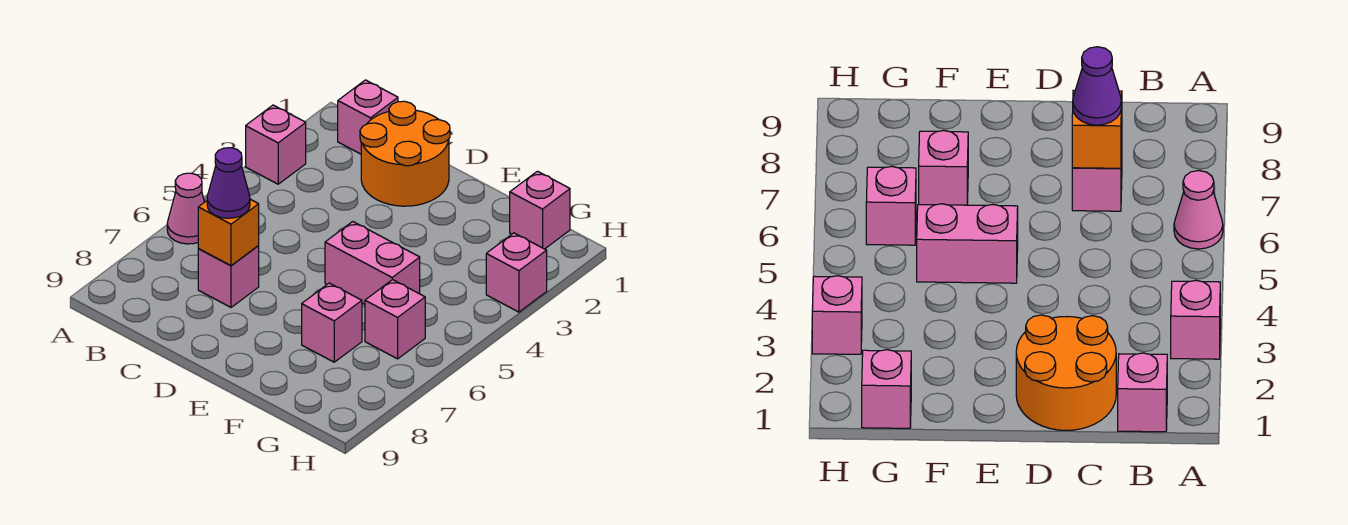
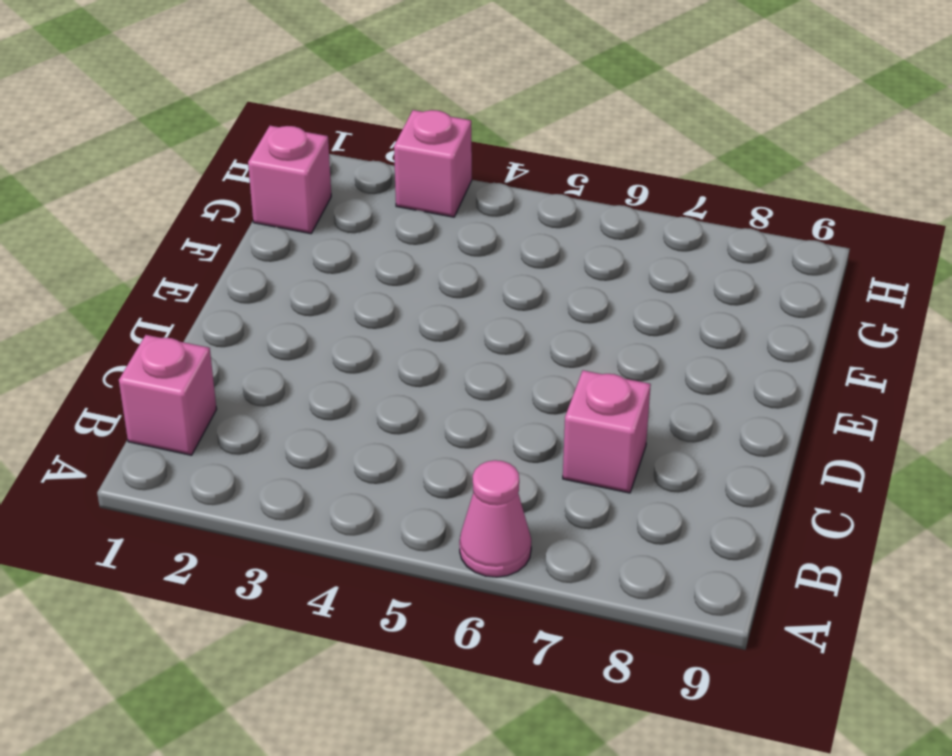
none -> pink brick A3 level 1
none -> orange round brick C1:D2 level 1
none -> pink brick E5:F5 level 1

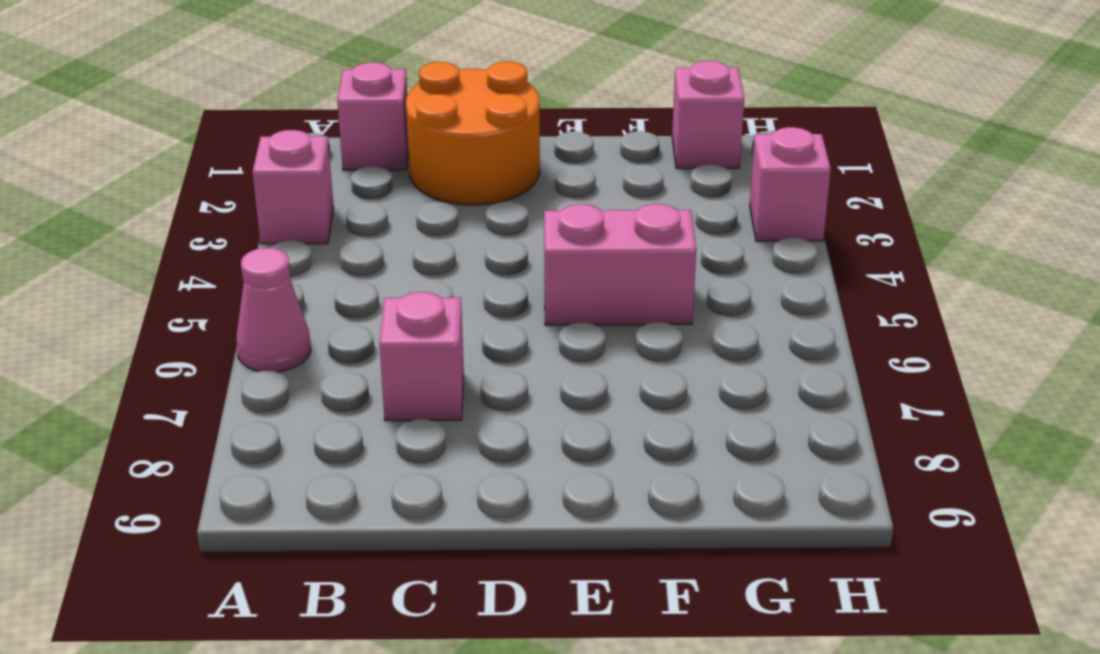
none -> pink brick F7 level 1
none -> pink brick G6 level 1
none -> orange brick C7 level 2

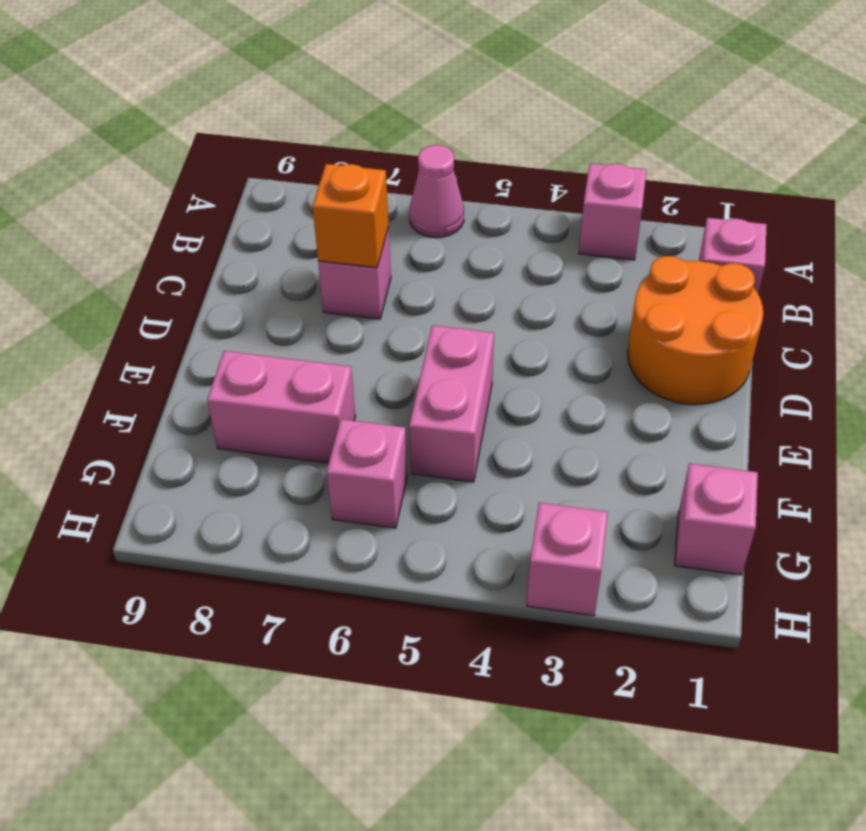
pink brick F7:F8 level 1 -> pink brick F7 level 1
none -> purple cone C7 level 3

